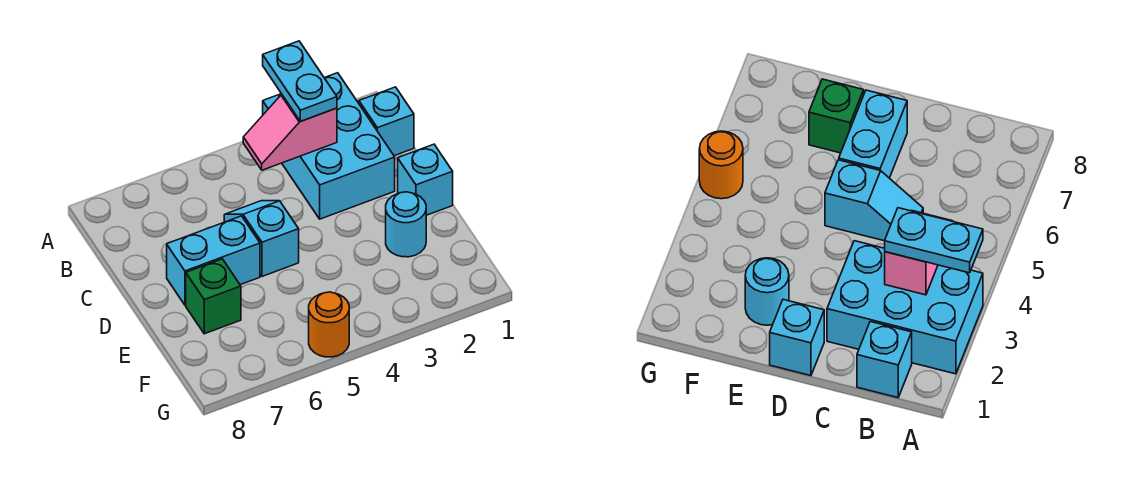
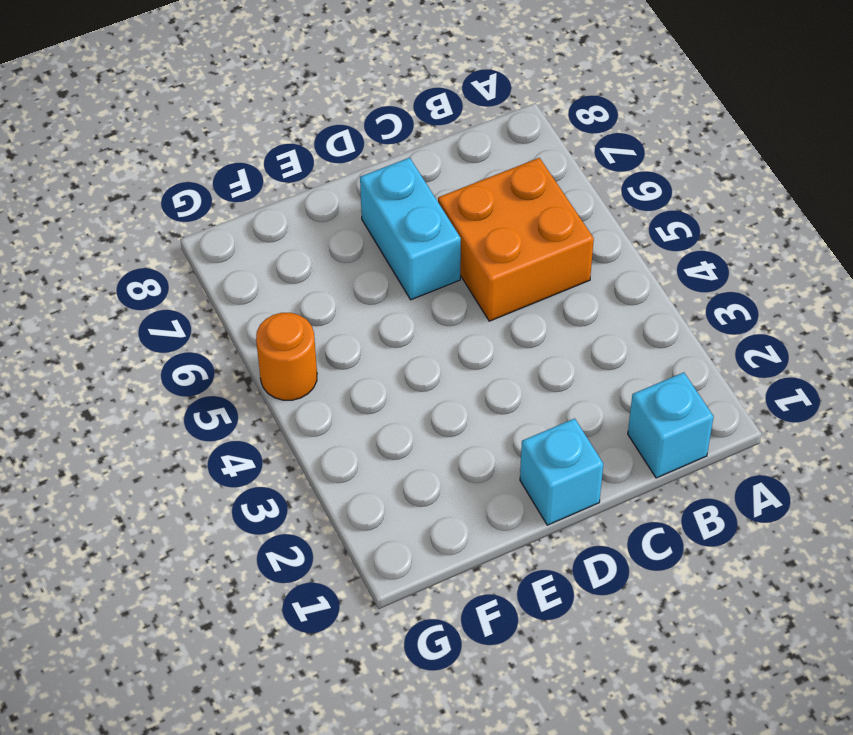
orange brick B5:C6 level 1 -> cyan slope C5:D5 level 1 top D
none -> cyan brick A2:C3 level 1
none -> cyan round brick E2 level 1

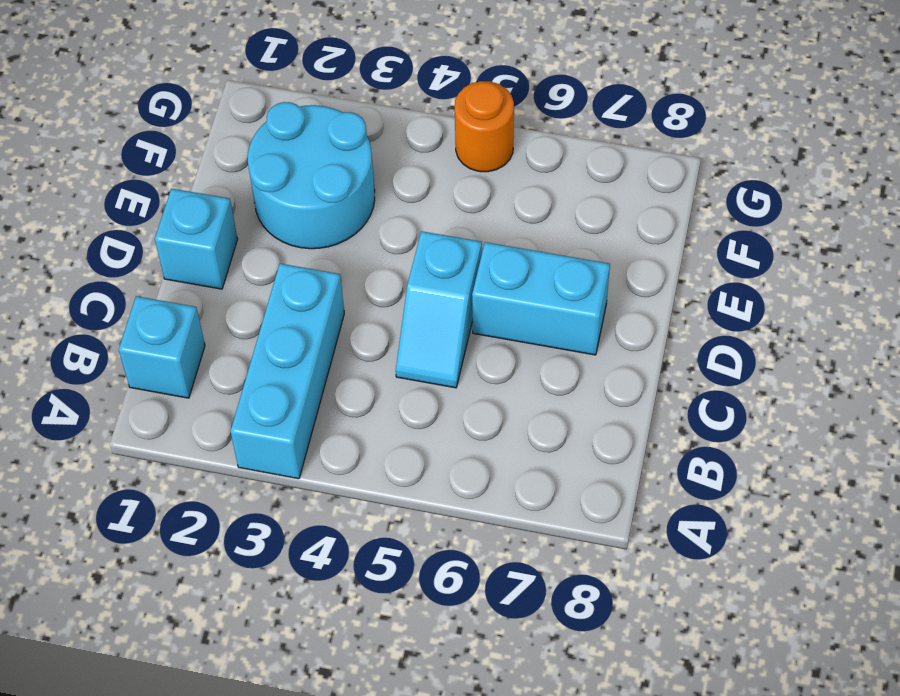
cyan brick A3:C3 level 1 -> cyan brick A2:C3 level 1
cyan round brick E2:F3 level 1 -> cyan round brick E2 level 1
none -> green brick E7 level 1
none -> pink slope B3:B4 level 2 top 3

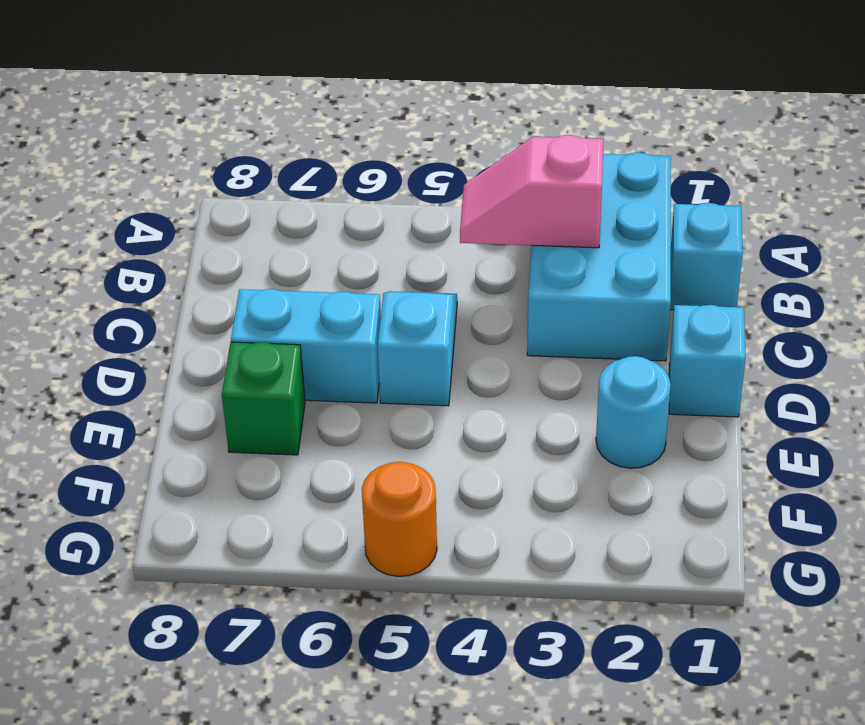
none -> cyan plate A3:B3 level 3

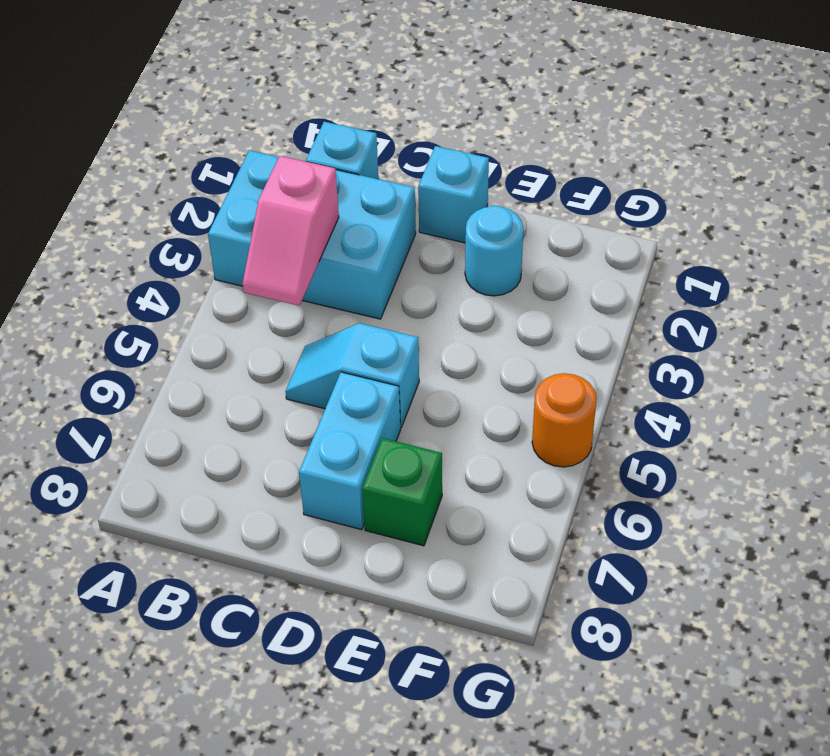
none -> cyan plate A3:B3 level 3

